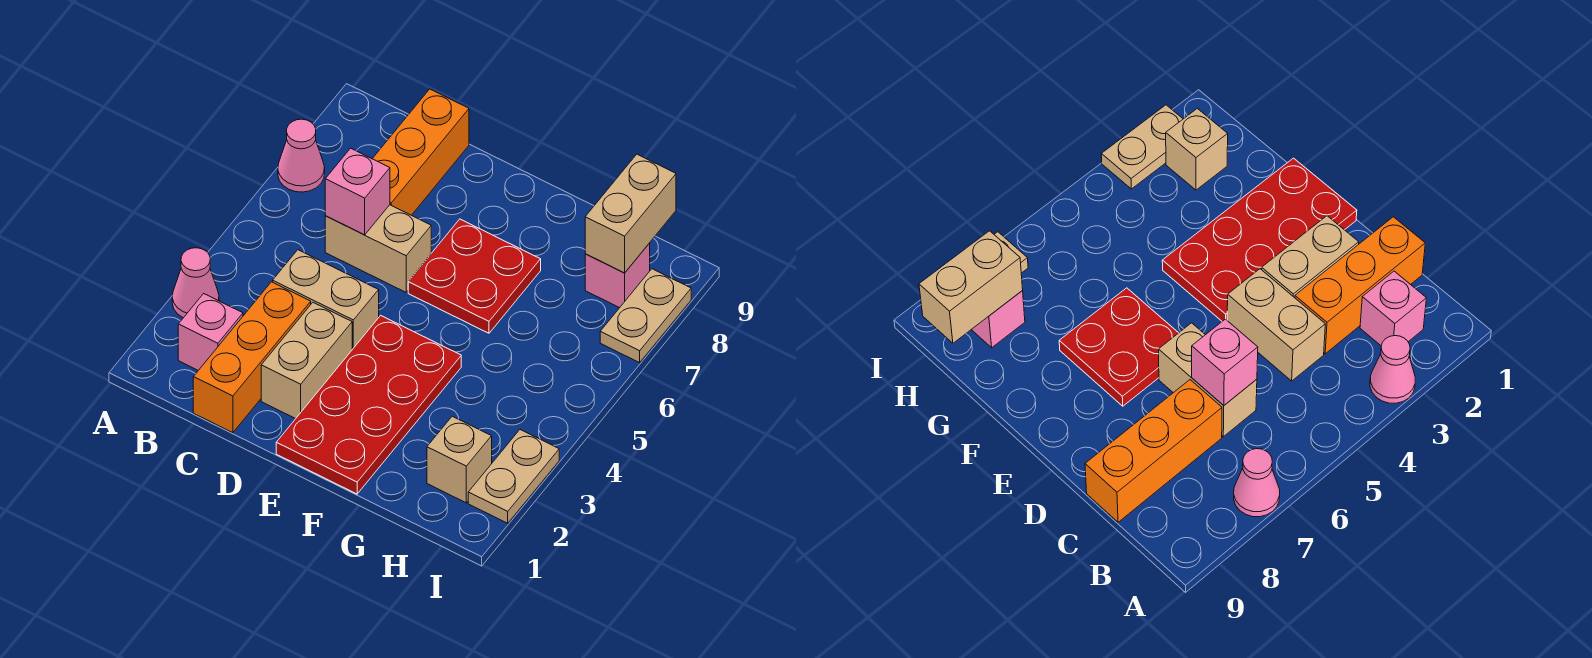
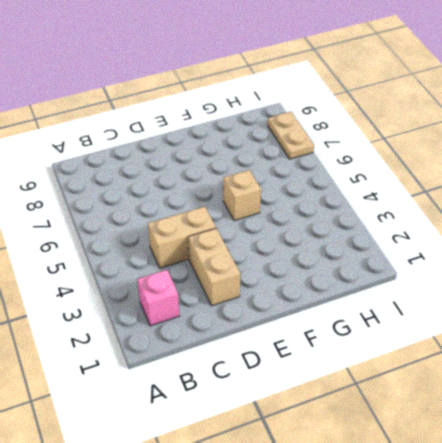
tan brick F5 level 1 -> tan brick H2 level 1
none -> pink cone A3 level 1
none -> pink cone A7 level 1
none -> orange brick C1:C3 level 1

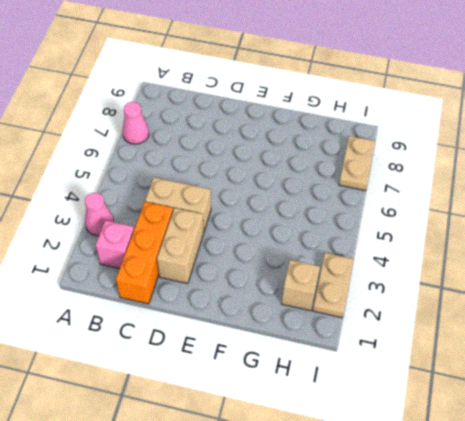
none -> tan brick C6:D6 level 1
none -> orange brick C7:C9 level 1
none -> red plate E1:F4 level 1

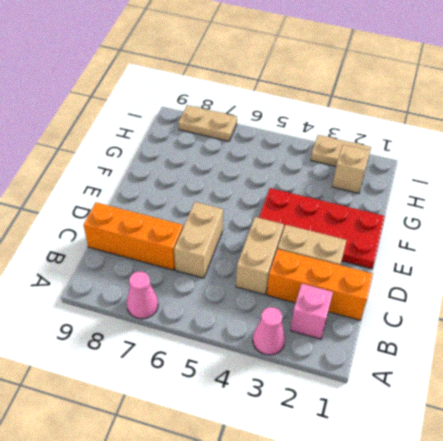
none -> red plate E6:F7 level 1
none -> pink brick H8 level 1
none -> pink brick C6 level 2

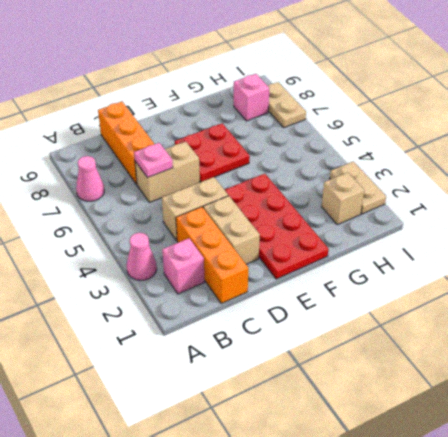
pink plate C6 level 2 -> pink brick C6 level 2
none -> tan brick H8:H9 level 2

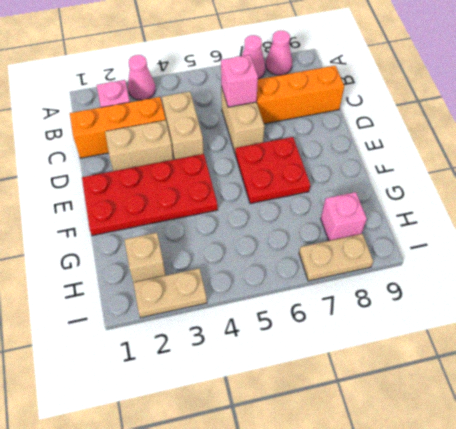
pink cone A8 level 1 -> none
none -> tan brick H8:H9 level 2

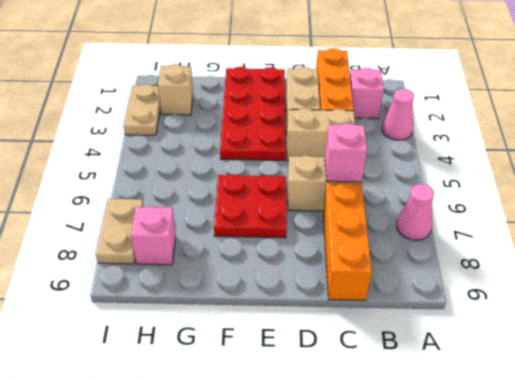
none -> tan brick H8:H9 level 2

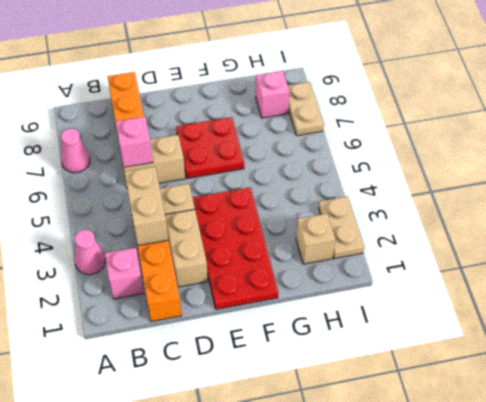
tan brick C3:C4 level 2 -> tan brick H8:H9 level 2

